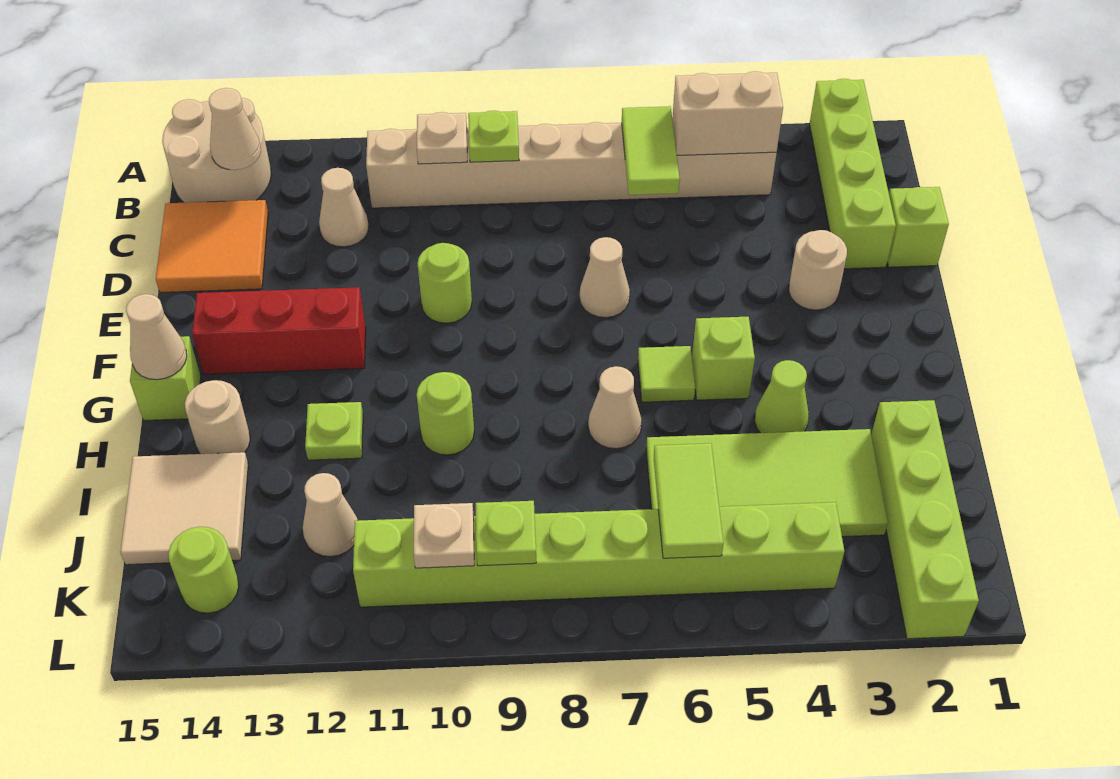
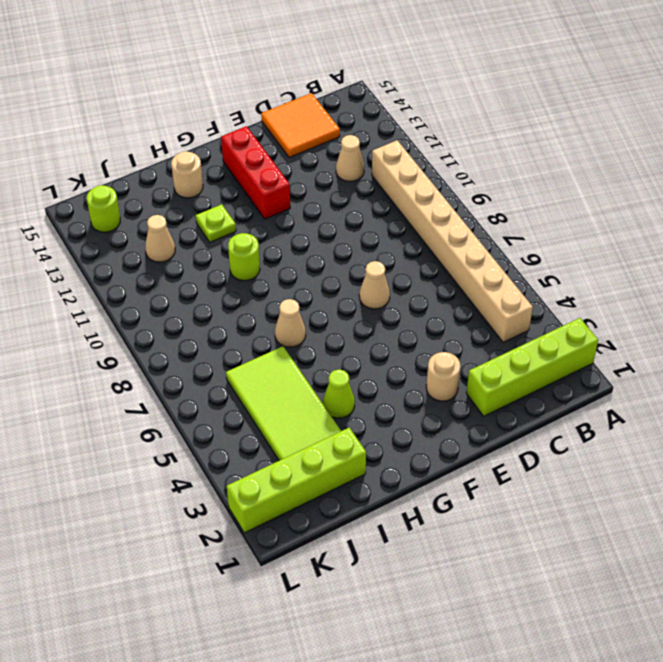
none -> tan round brick A14:B15 level 1
none -> lime brick D1 level 1
none -> lime round brick E10 level 1
none -> lime brick G5 level 1

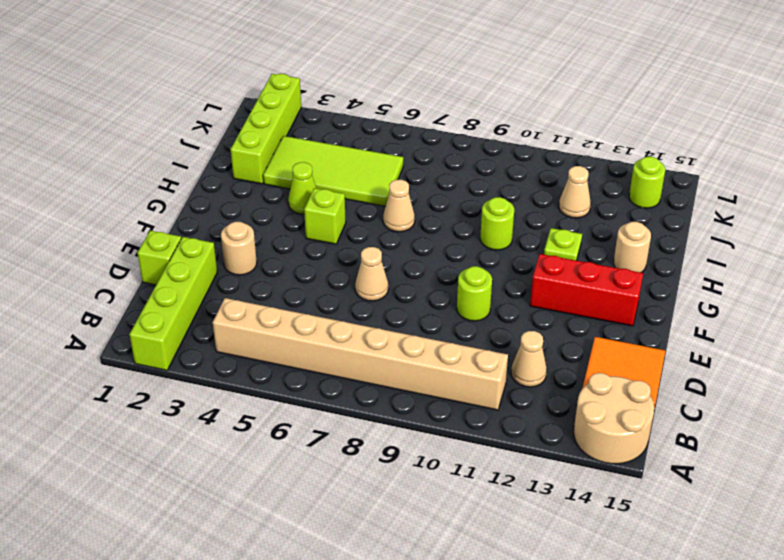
none -> lime tile G6 level 1
none -> lime brick G15 level 1
none -> tan tile I14:J15 level 1
none -> lime brick K4:K11 level 1

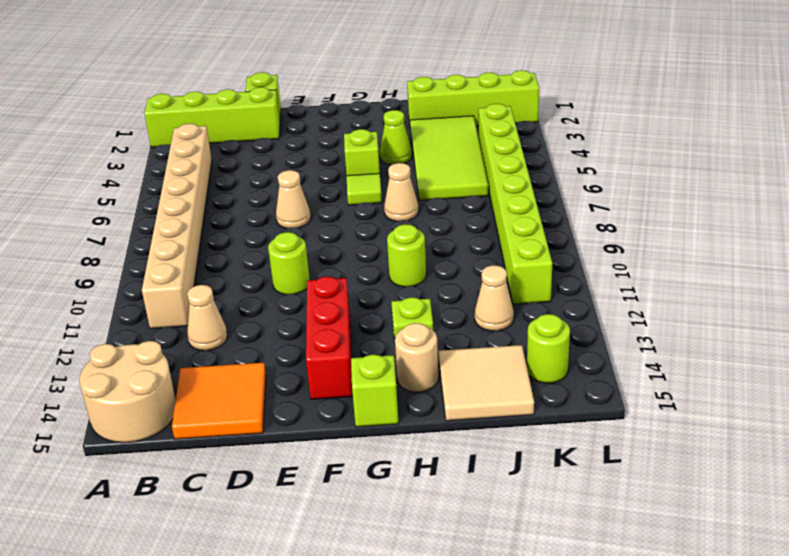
none -> tan round brick E3 level 1
none -> tan brick B4:B5 level 2
none -> lime tile B6:C6 level 2
none -> lime plate B9 level 2

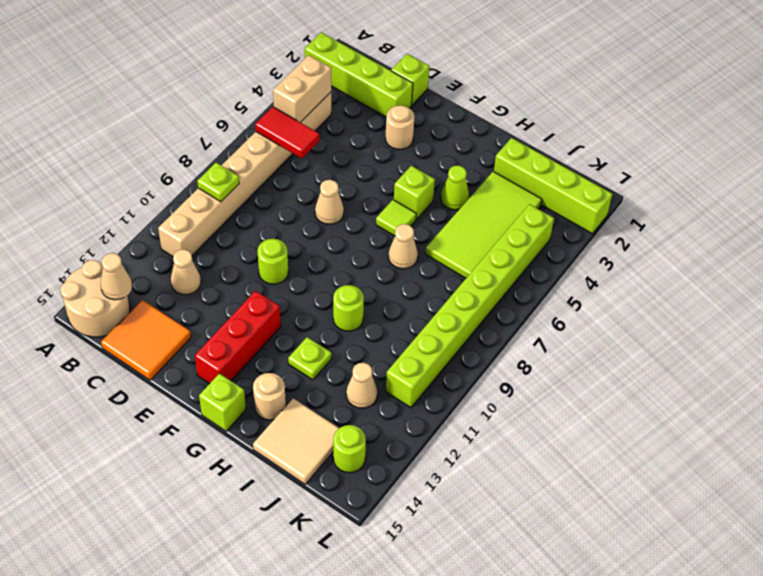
red tile B6:C6 level 2 -> lime tile B6:C6 level 2
none -> tan plate B10 level 2
none -> tan cone G15 level 2
none -> lime tile J6:K6 level 2
none -> lime plate K9 level 2

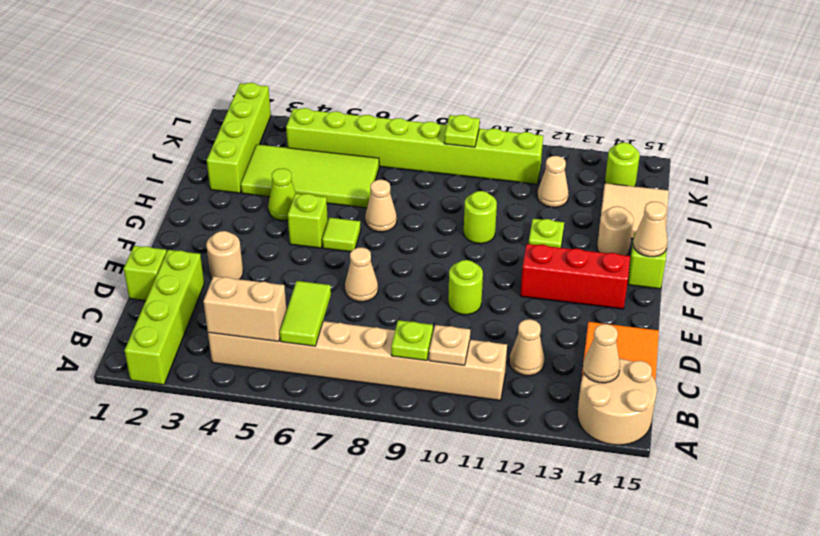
none -> lime tile J6:K6 level 2
none -> tan plate K10 level 2

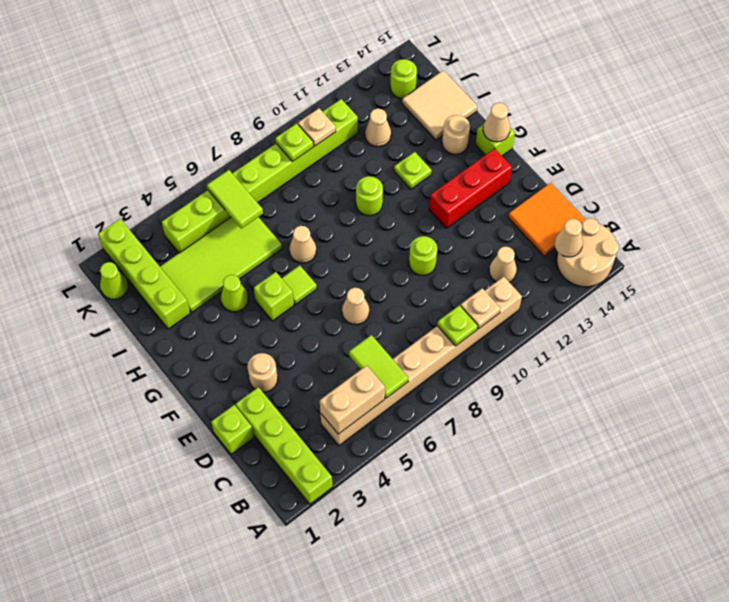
lime cone K1 level 1 -> none

